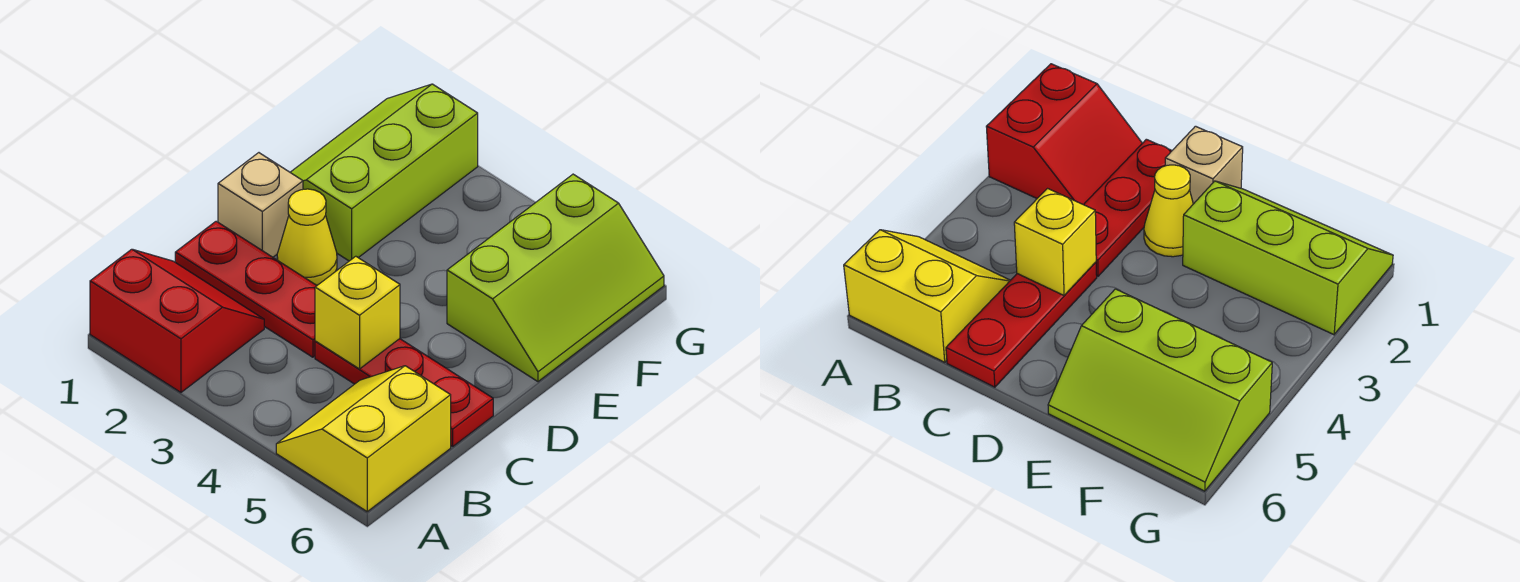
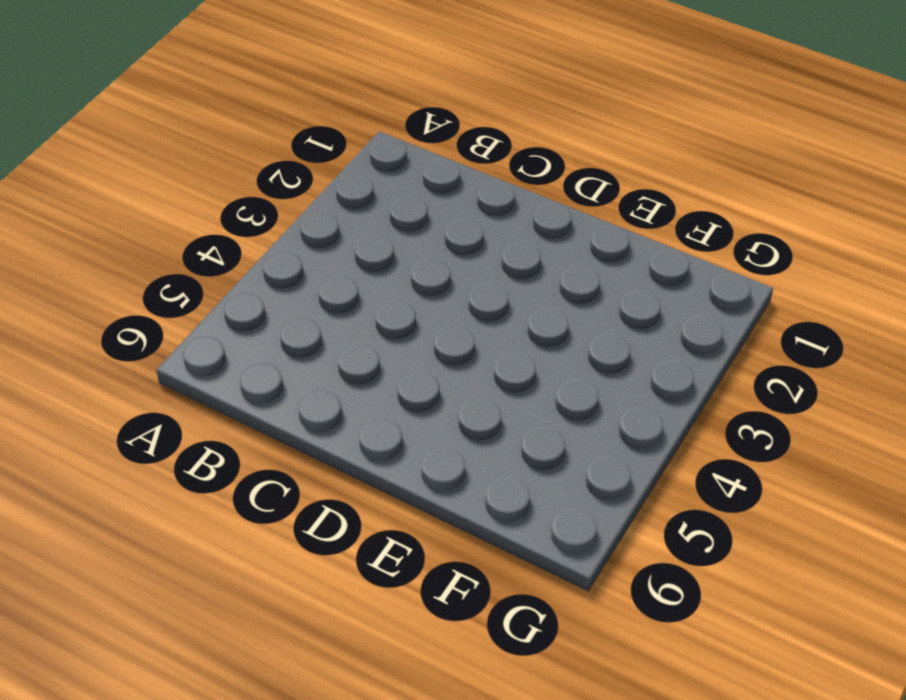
none -> red slope A1:B2 level 1 top A
none -> yellow slope A5:B6 level 1 top 6

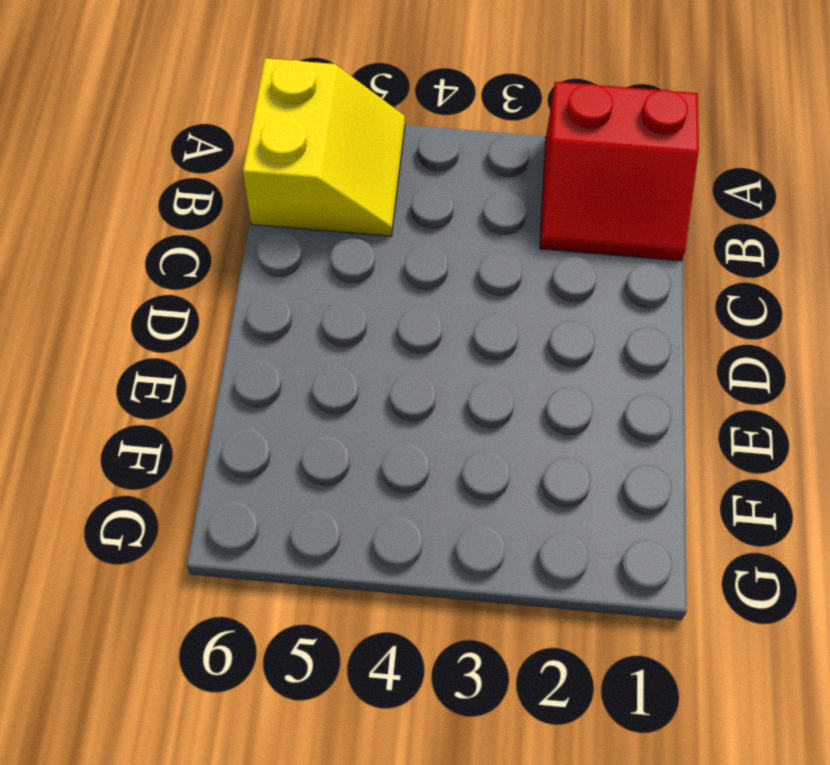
none -> red plate C1:C3 level 1
none -> red plate C4:C6 level 1

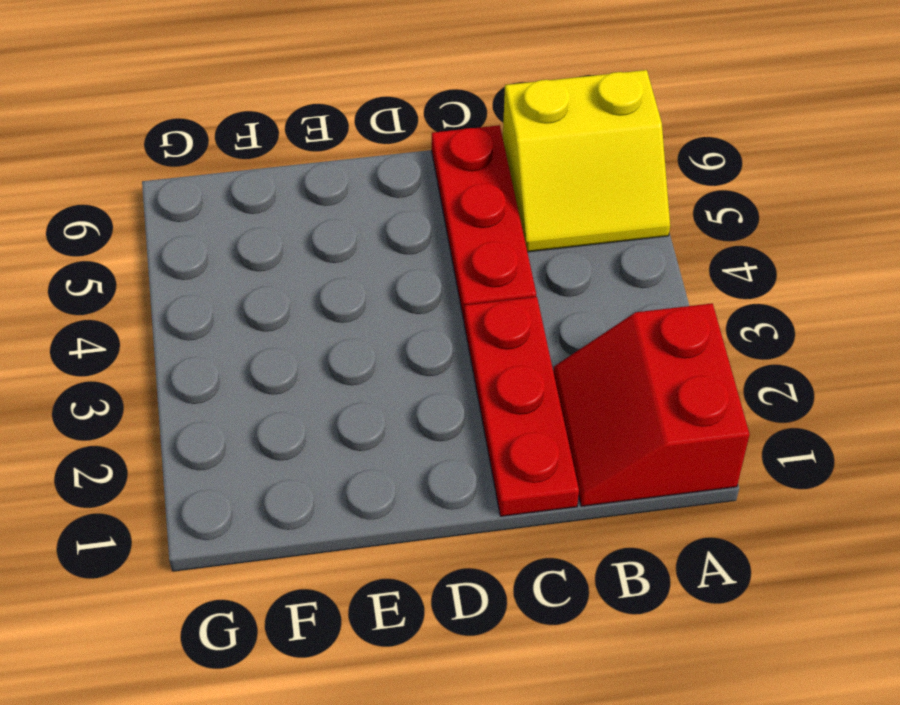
none -> tan brick D1 level 1
none -> yellow cone D2 level 1

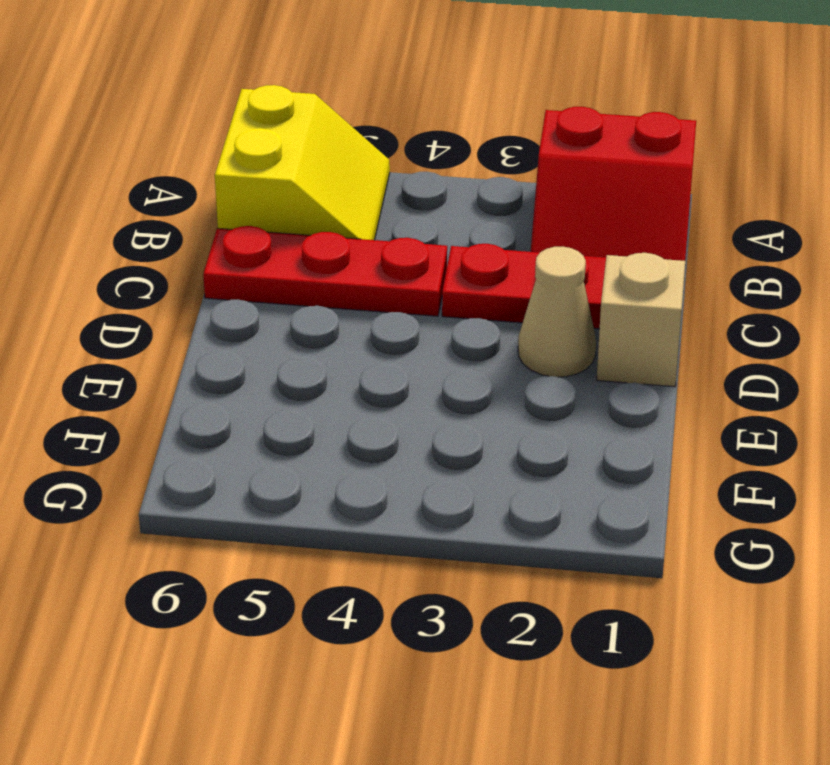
tan cone D2 level 1 -> yellow cone D2 level 1
none -> lime slope E1:G2 level 1 top 2
none -> lime slope E5:G6 level 1 top 5

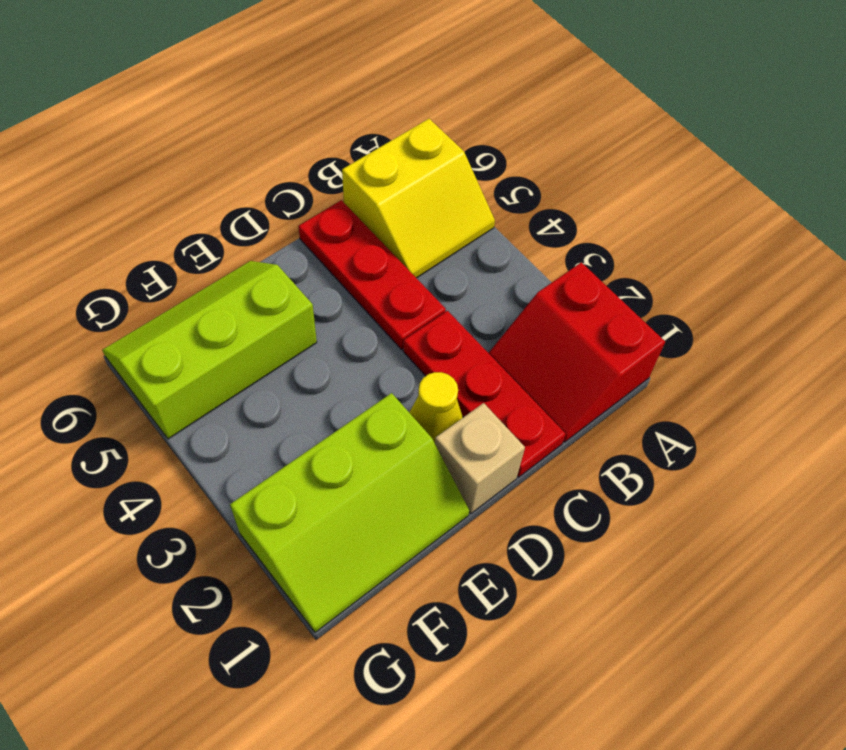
none -> yellow brick C4 level 2

